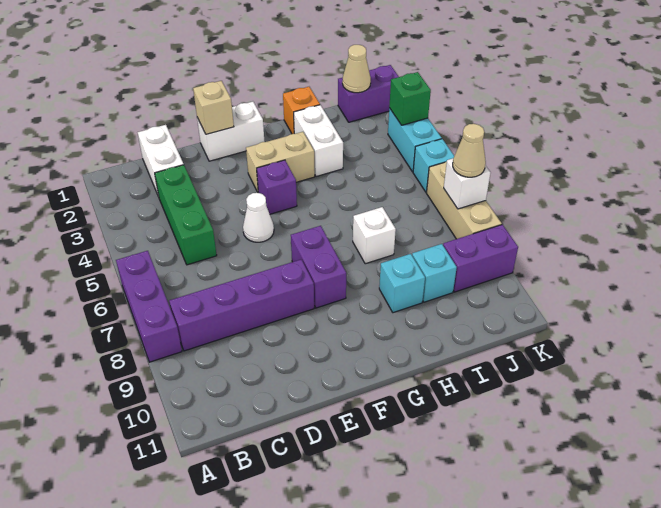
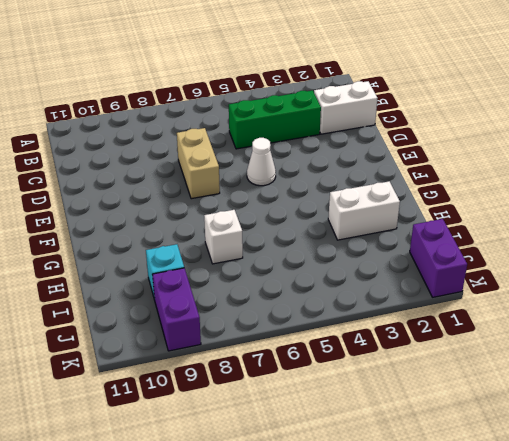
tan brick D7:E7 level 1 -> tan brick F3:G3 level 1
none -> purple brick A6:A8 level 1
none -> purple brick B8:E8 level 1
none -> white brick E1:F1 level 1

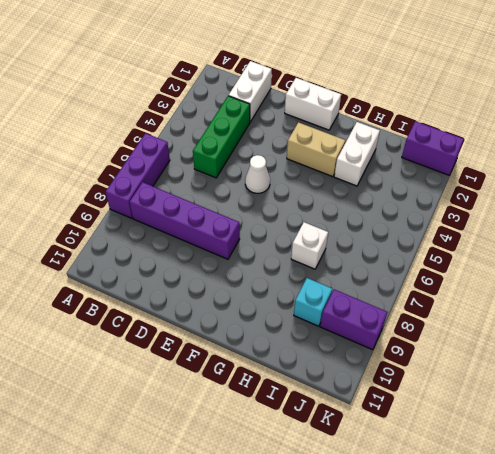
none -> purple brick F4 level 1
none -> purple brick F7:F8 level 1
none -> orange brick H1 level 1

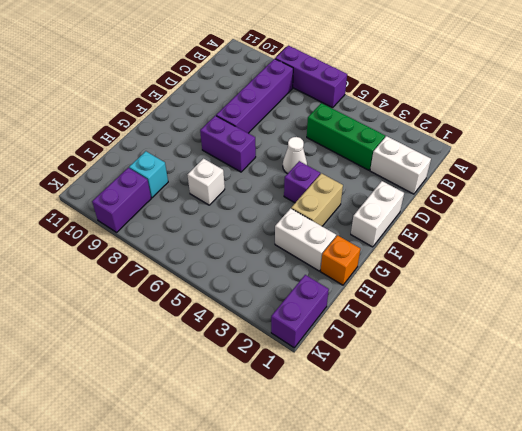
none -> cyan brick H9 level 1
none -> cyan brick K3:K4 level 1
none -> cyan brick K5 level 1

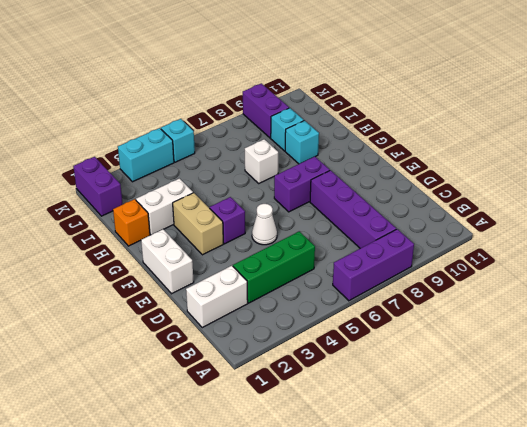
none -> tan brick K6:K8 level 1
none -> tan brick E1 level 2
none -> tan cone J1 level 2

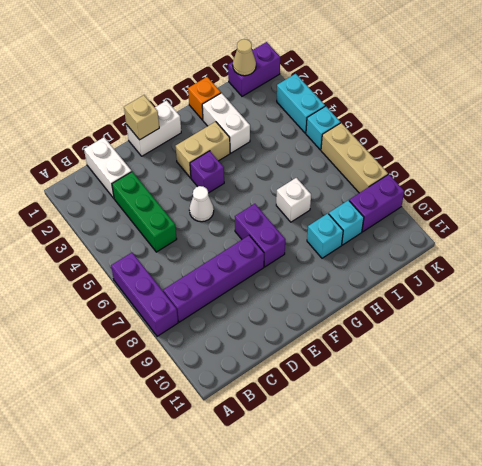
none -> green brick K3 level 2
none -> white brick K7 level 2
none -> tan cone K7 level 3

